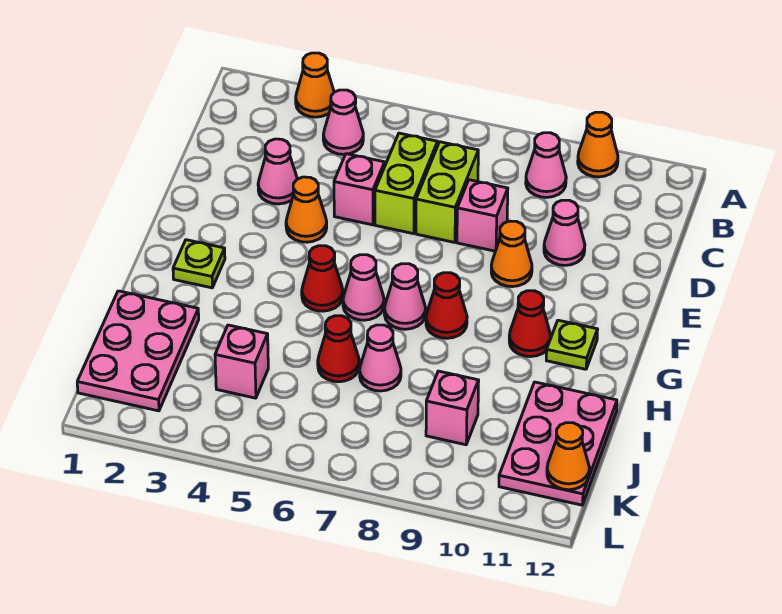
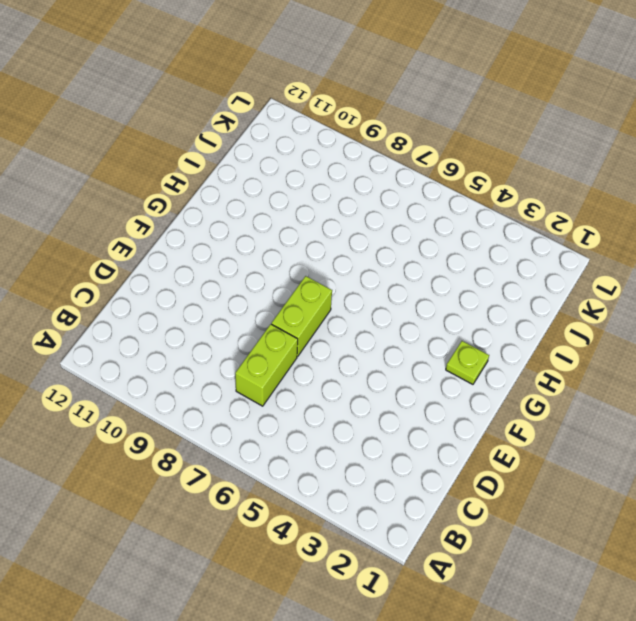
lime brick E7:F7 level 1 -> lime brick C6:D6 level 1
none -> orange cone A3 level 1
none -> orange cone A10 level 1
none -> pink cone B4 level 1

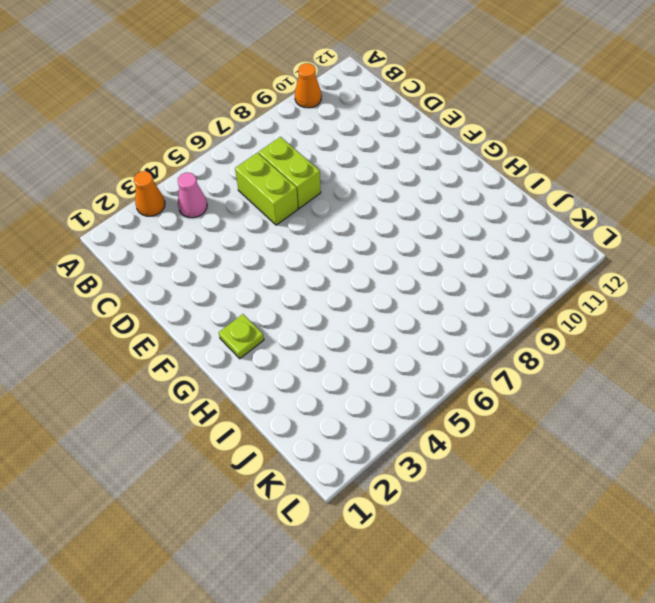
none -> pink cone B9 level 1
none -> pink cone D3 level 1
none -> pink brick D5 level 1

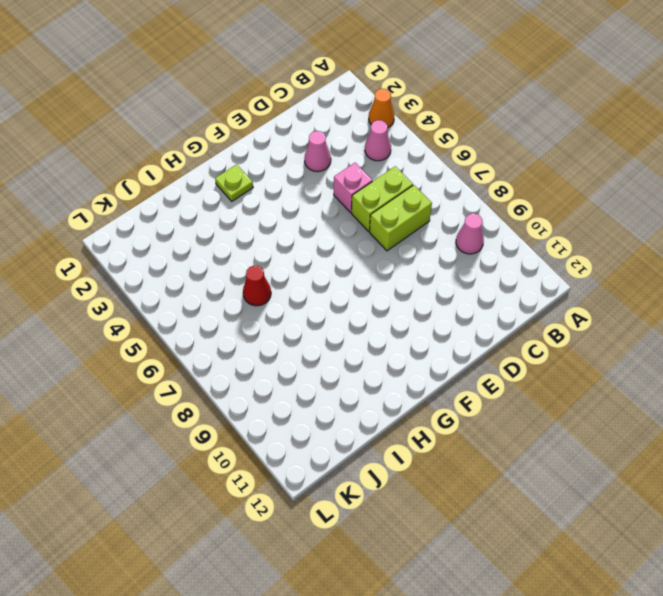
none -> orange cone A10 level 1
none -> pink brick D8 level 1
none -> pink cone D10 level 1

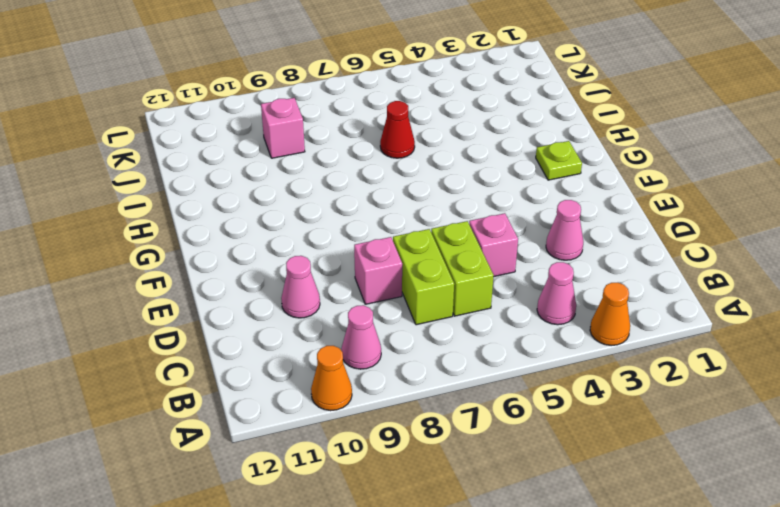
none -> orange cone E4 level 1
none -> orange cone E9 level 1
none -> red cone G5 level 1

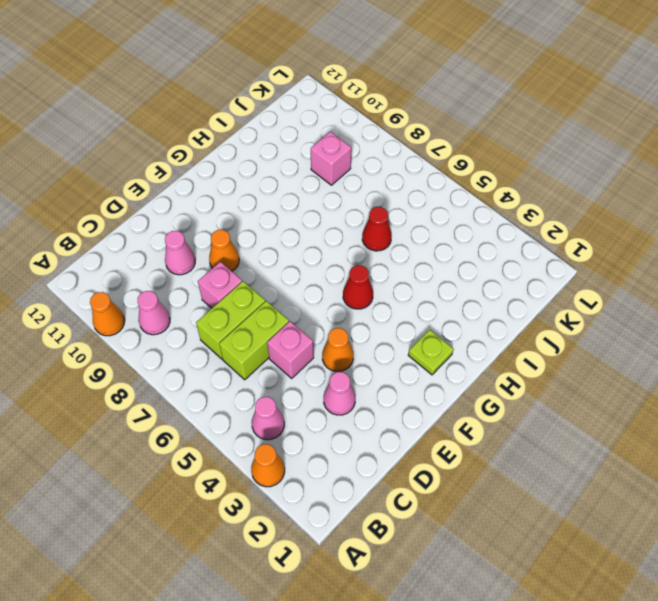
none -> pink cone G6 level 1
none -> pink cone G7 level 1
none -> red cone G8 level 1

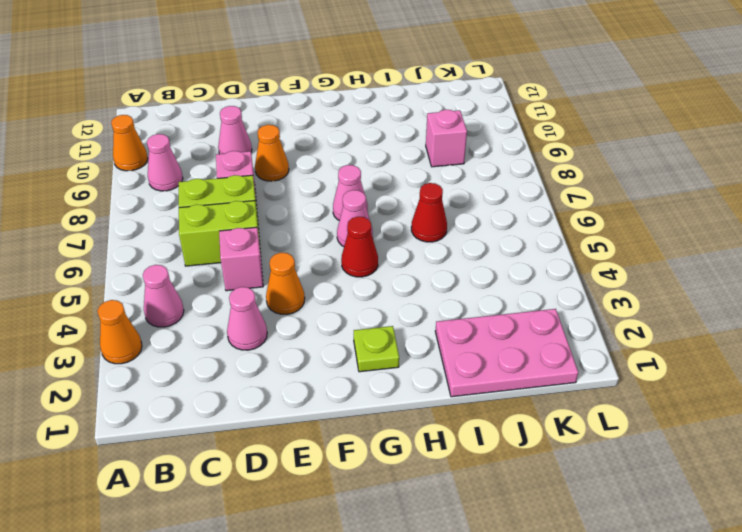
none -> red cone G8 level 1
none -> red cone G10 level 1
none -> lime plate G11 level 1

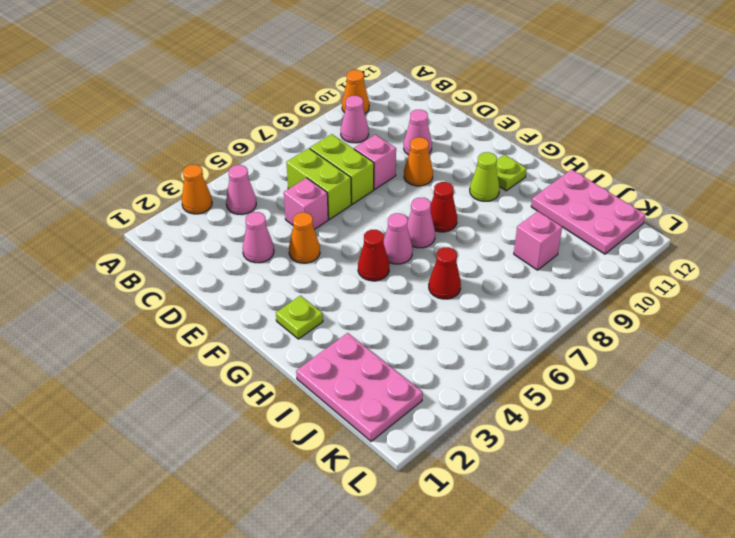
lime cone G10 level 1 -> red cone G10 level 1
none -> pink cone I7 level 1
none -> pink brick J4 level 1
none -> orange cone K12 level 2

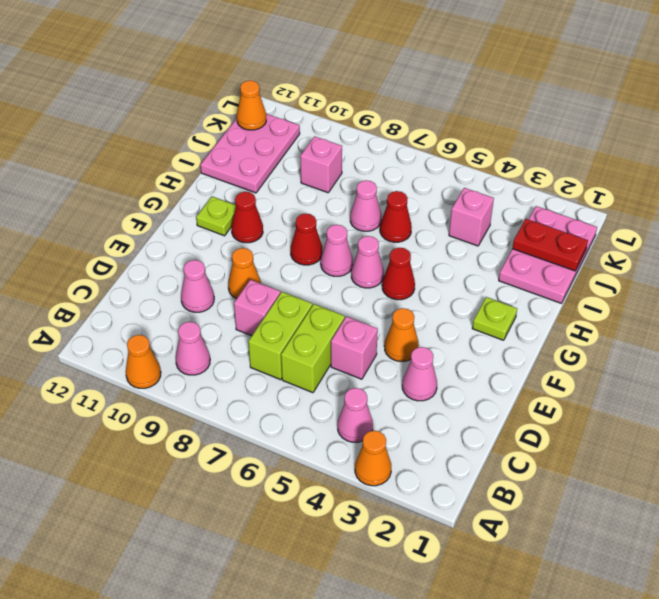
red plate J1:J2 level 2 -> none

